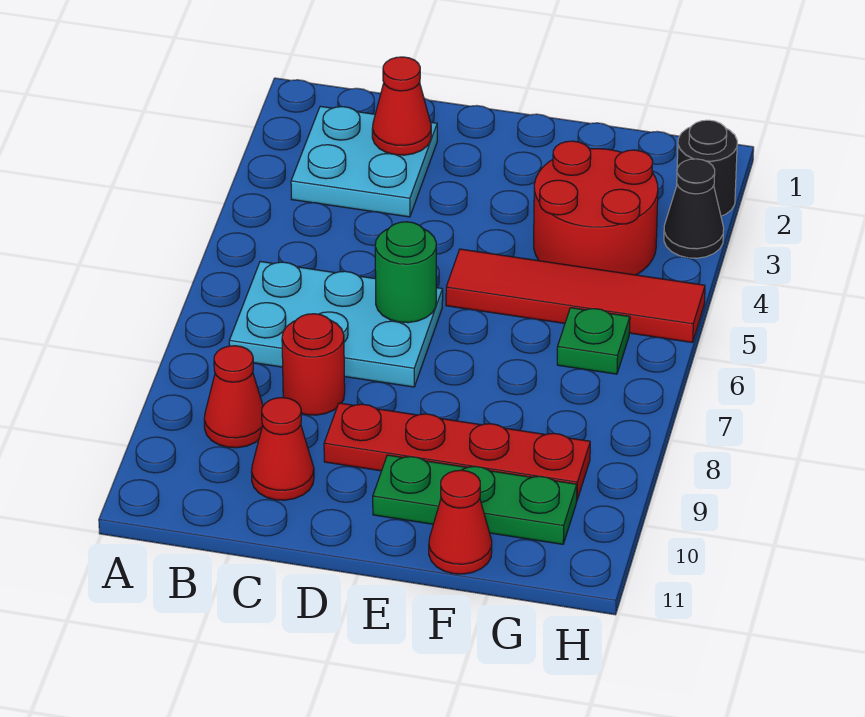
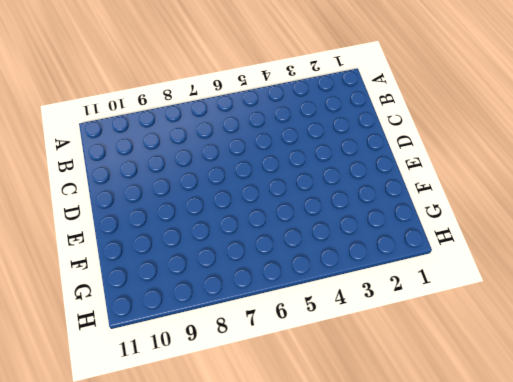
none -> cyan plate B2:C3 level 1
none -> cyan plate B6:D7 level 1
none -> red cone B9 level 1

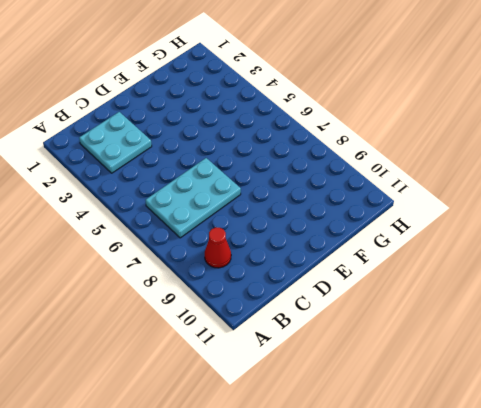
none -> red round brick C8 level 1
none -> red cone C10 level 1
none -> red plate D9:G9 level 1

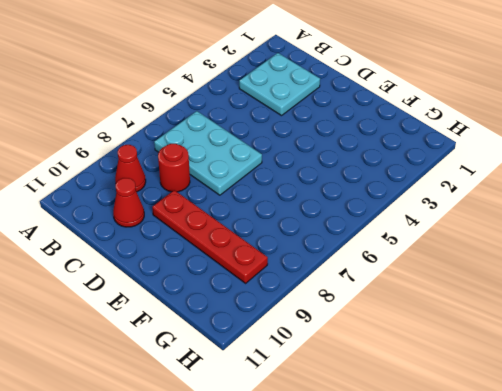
none -> red tile E5:H5 level 1
none -> green plate E10:G10 level 1
none -> red round brick F3:G4 level 1

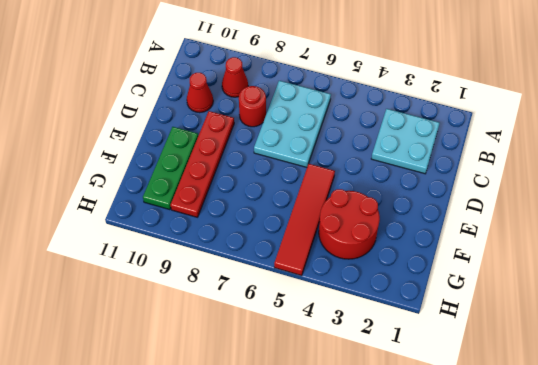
none -> red cone F11 level 1
none -> green plate G6 level 1
none -> black round brick H2 level 1

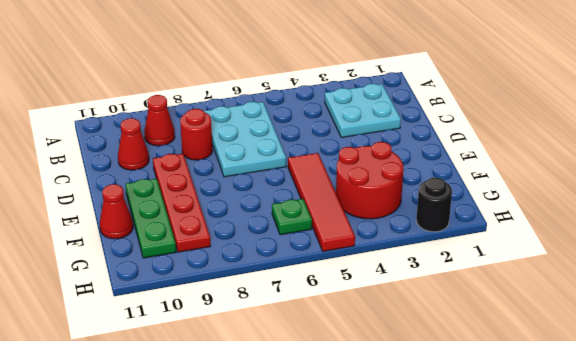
none -> black cone H3 level 1
none -> red cone C2 level 2
none -> green round brick D6 level 2

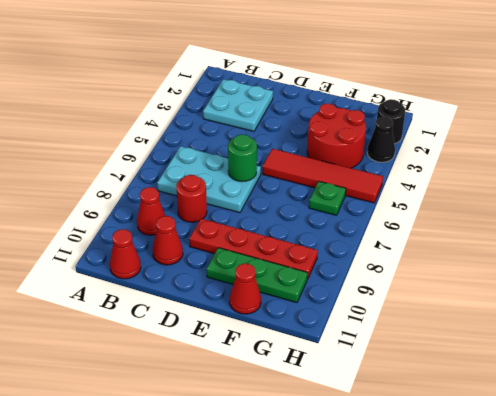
red cone B11 level 1 -> red cone C2 level 2

